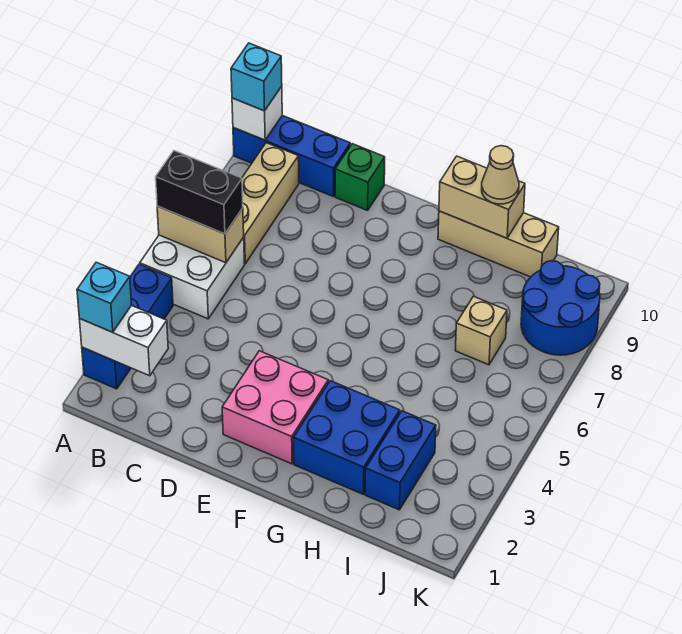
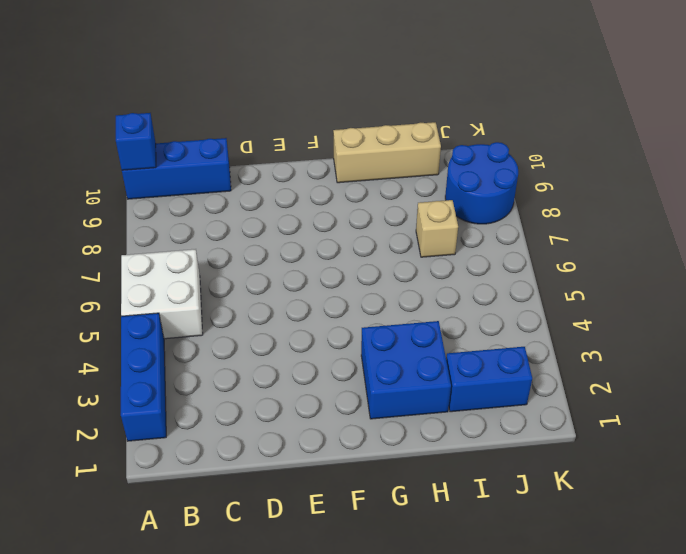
blue brick A10 level 2 -> white brick A10 level 2
blue brick I2:J2 level 1 -> blue brick I2:I3 level 1
none -> tan brick B7:B9 level 1
none -> green brick D10 level 1
none -> pink brick E2:F3 level 1

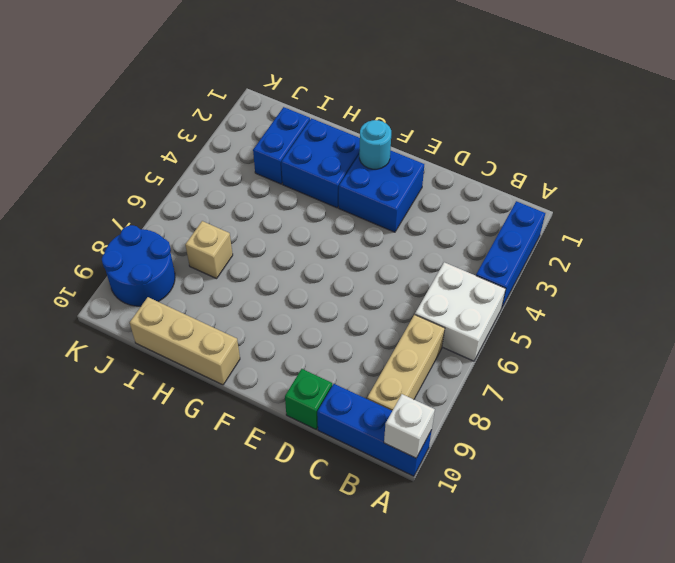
blue brick E2:F3 level 1 -> pink brick E2:F3 level 1
cyan round brick F2 level 2 -> none
none -> white brick A2:B2 level 2
none -> tan brick A6:B6 level 2
none -> tan brick G10:H10 level 2

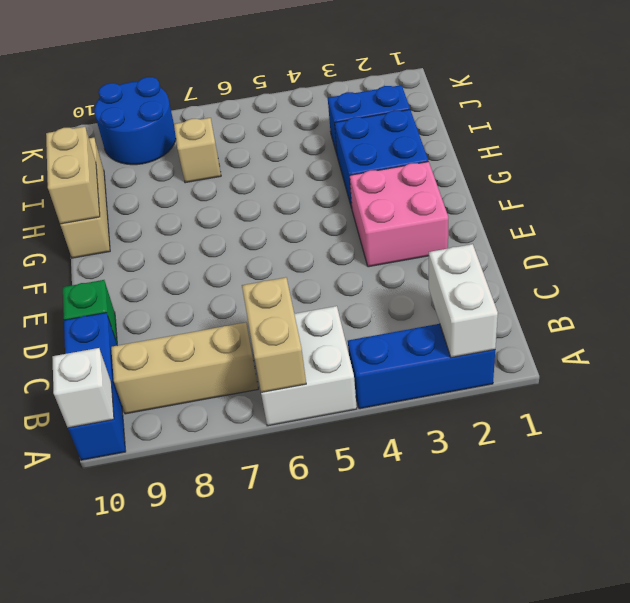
none -> cyan brick A2 level 3
none -> black brick A6:B6 level 3
none -> cyan brick A10 level 3

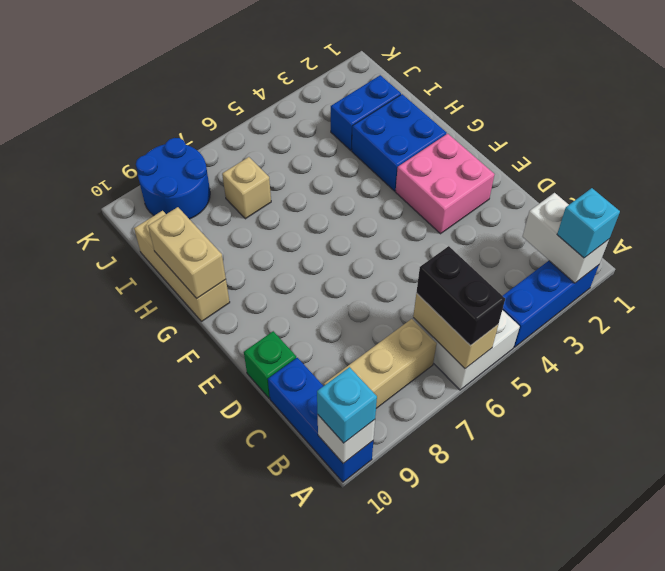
none -> tan cone H10 level 3

